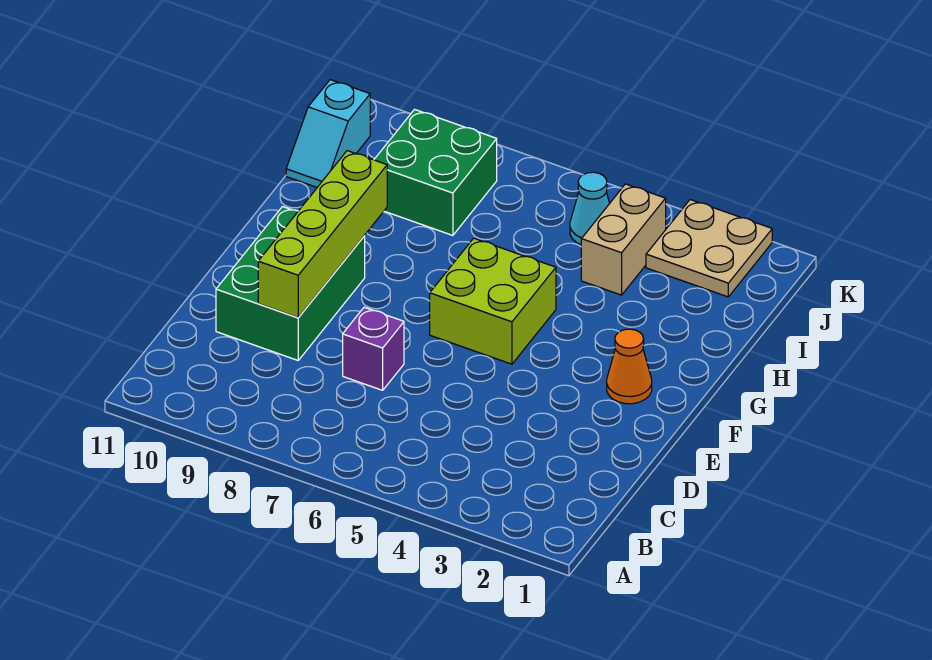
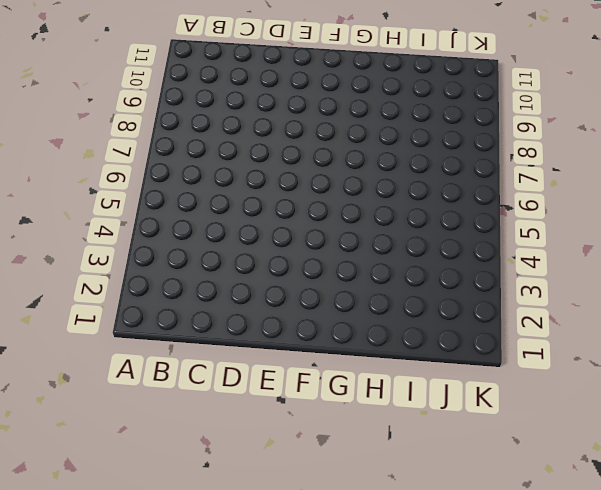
none -> purple brick D7 level 1
none -> green brick D9:F10 level 1

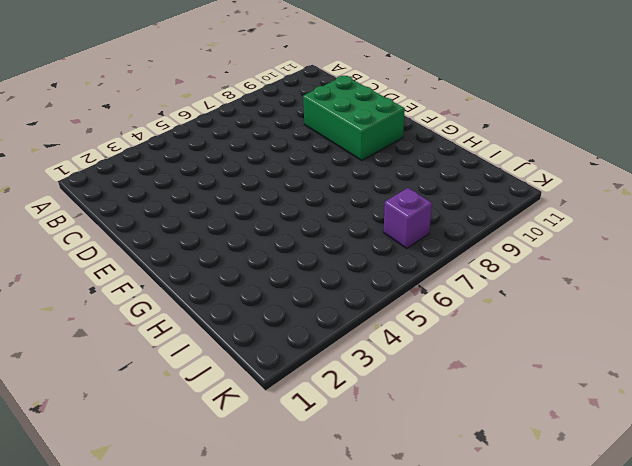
purple brick J7 level 1 -> purple brick D7 level 1
none -> orange cone F2 level 1
none -> lime brick F5:G6 level 1

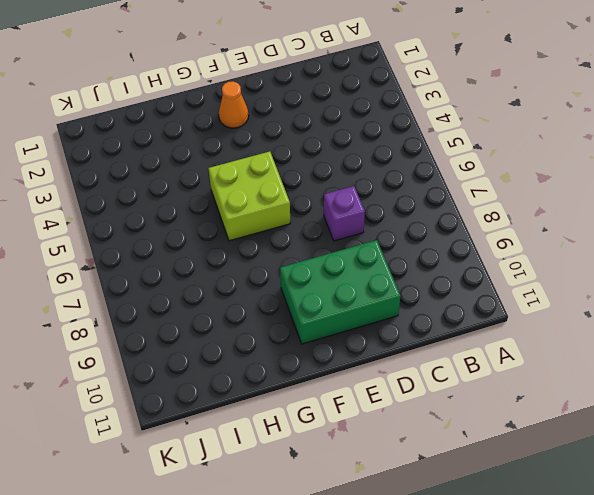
none -> tan brick I4:J4 level 1
none -> green brick I8:J9 level 1

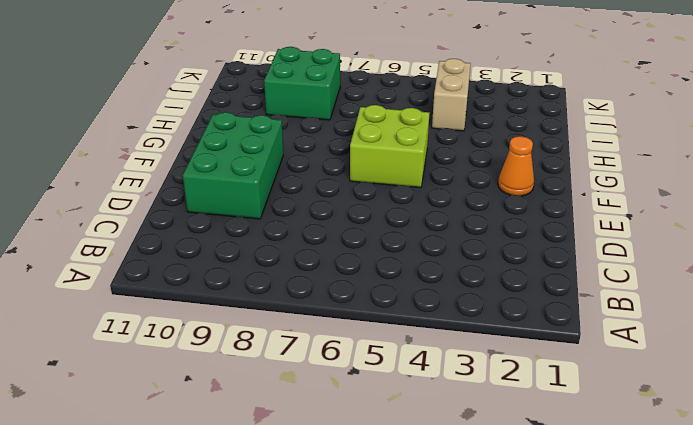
none -> purple brick D7 level 1
none -> cyan slope I11:J11 level 1 top J

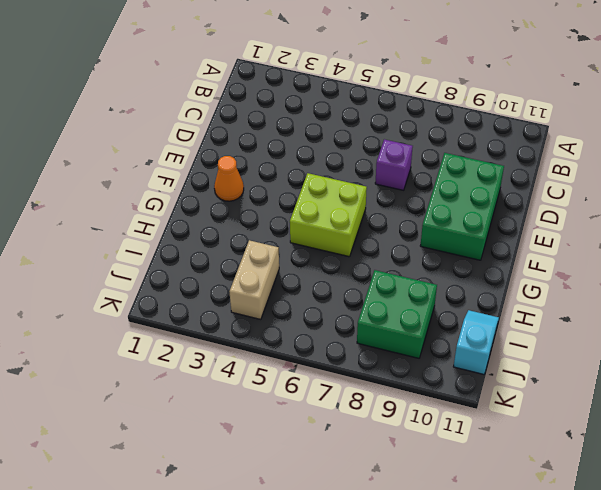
none -> tan plate J2:K3 level 1
none -> cyan cone J5 level 1

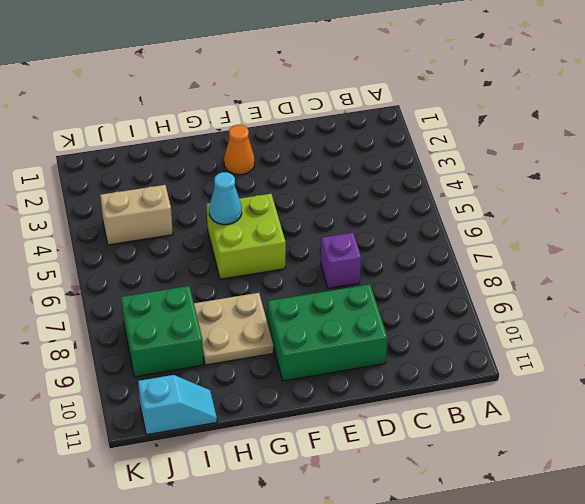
cyan cone G5 level 2 -> cyan cone J5 level 1
tan plate G8:H9 level 1 -> tan plate J2:K3 level 1
none -> lime brick D9:G9 level 2

